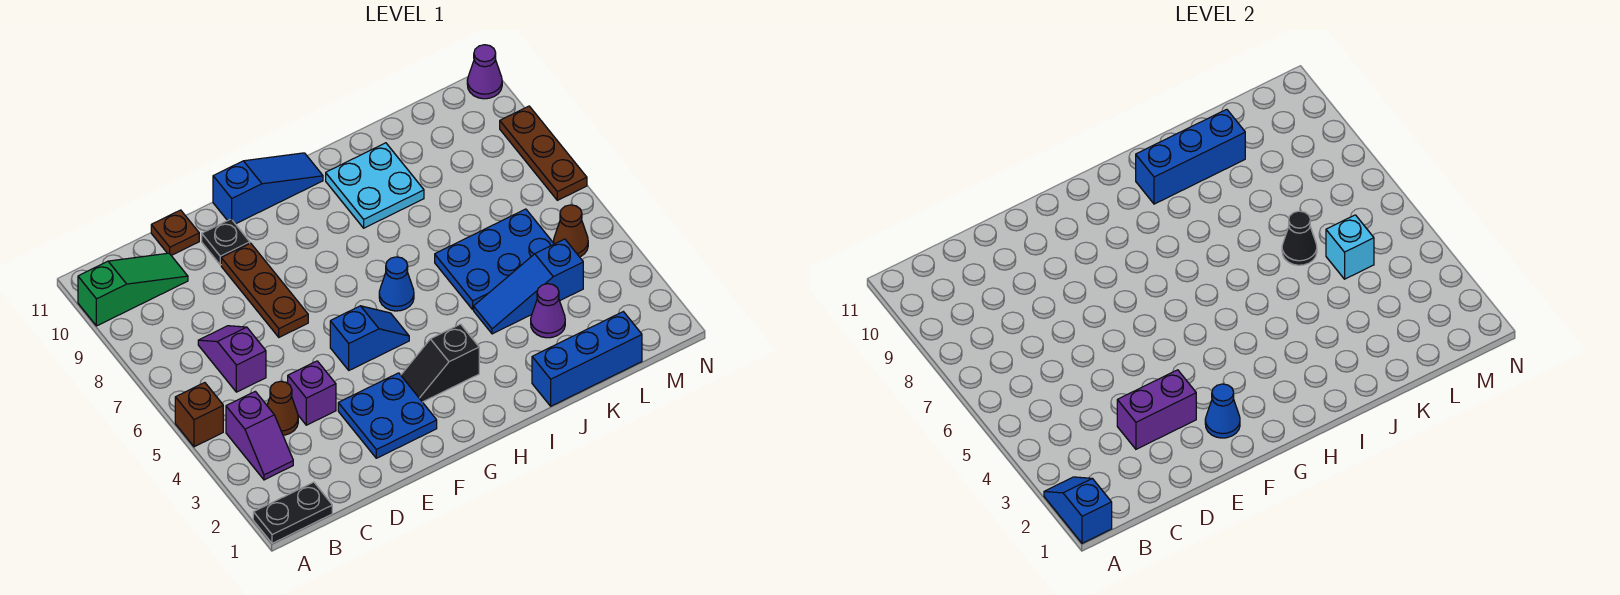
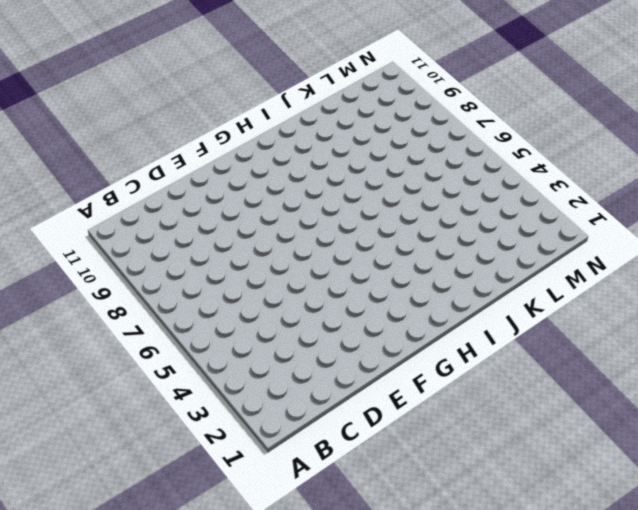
none -> black plate A1:B1 level 1
none -> brown brick A5 level 1
none -> green slope A10:C10 level 1 top A

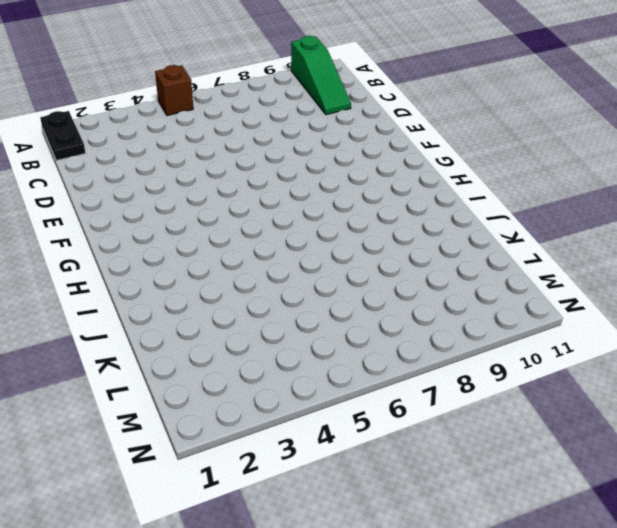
none -> purple slope B3:B4 level 1 top 4
none -> brown cone C4 level 1
none -> purple slope C6:C7 level 1 top 6

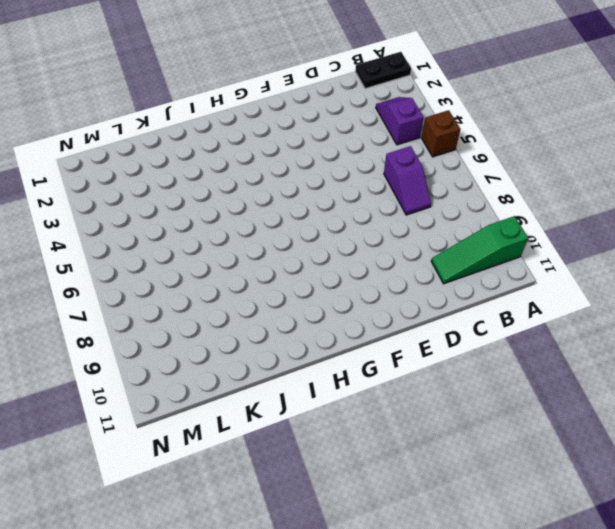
none -> brown cone C4 level 1
none -> purple brick D4 level 1
none -> brown plate D11 level 1

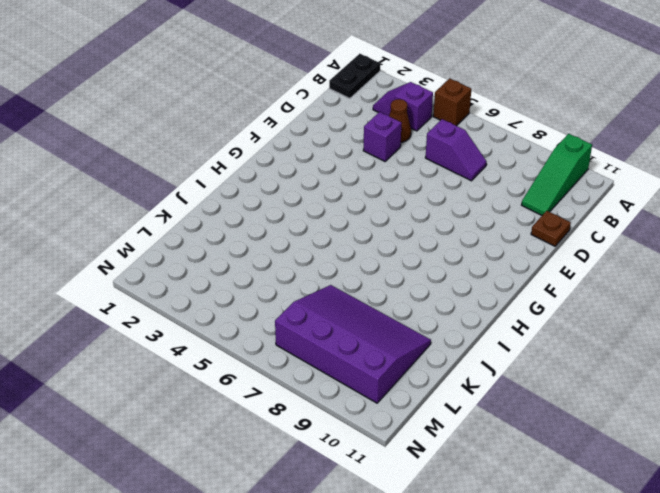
purple slope K7:M10 level 1 top M -> none
none -> blue plate E2:F3 level 1
none -> brown plate E7:E9 level 1
none -> black plate E10 level 1

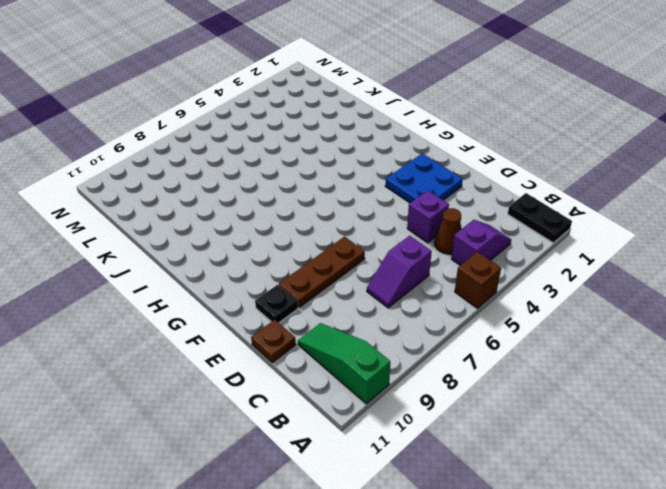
none -> blue slope F5:G5 level 1 top F
none -> blue slope F11:H11 level 1 top F
none -> black slope G3:H3 level 1 top H

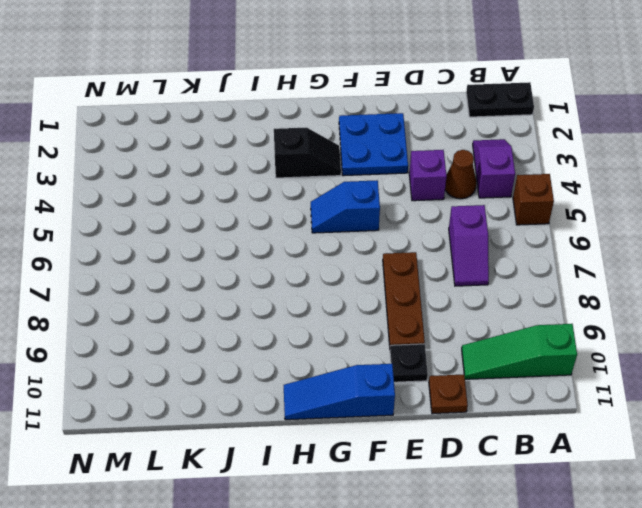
none -> blue cone H6 level 1
none -> cyan plate I9:J10 level 1
none -> blue brick J1:L1 level 1

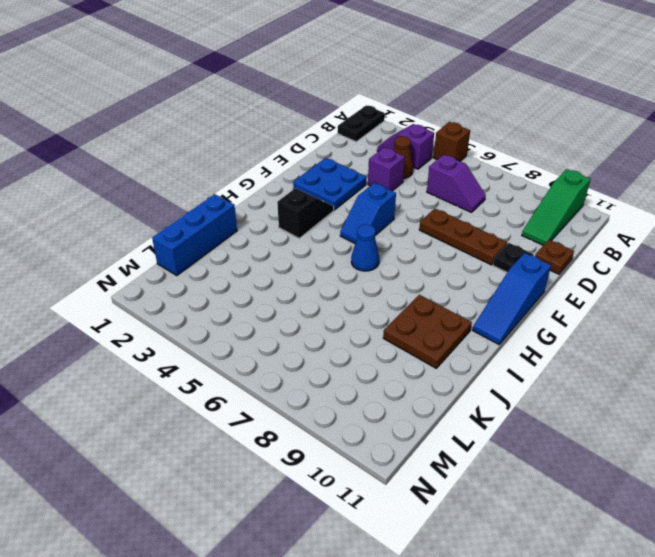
brown plate I9:J10 level 1 -> cyan plate I9:J10 level 1
none -> blue slope J4:L4 level 1 top L
none -> blue plate J5:L6 level 1
none -> purple cone K3 level 1

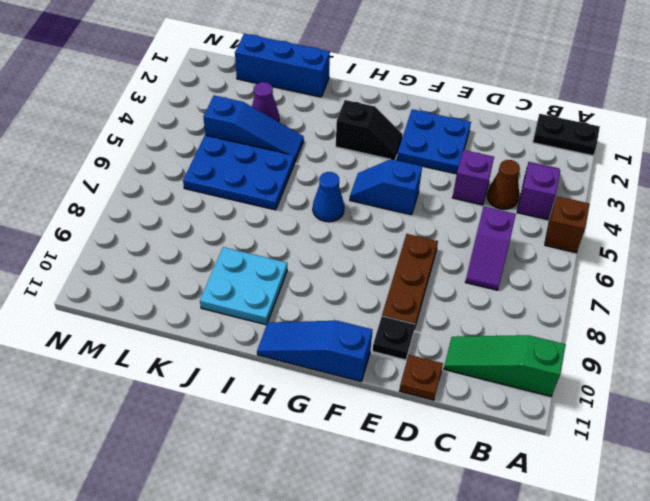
none -> brown cone M5 level 1
none -> brown plate N7:N9 level 1
none -> purple cone N11 level 1

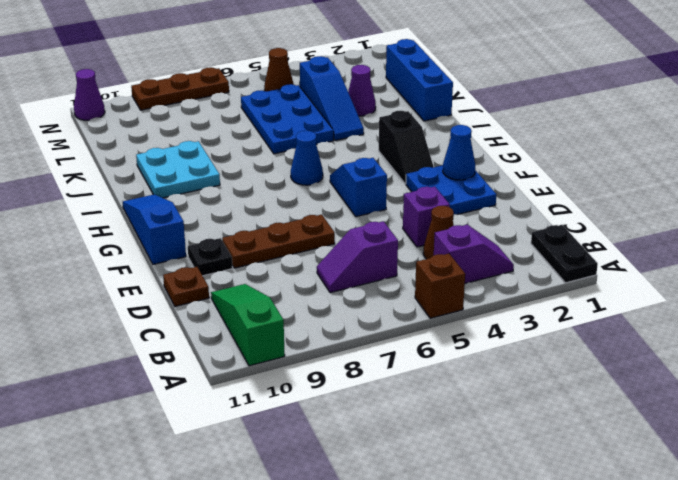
none -> blue slope A1:A2 level 2 top 1
none -> purple brick D3:E3 level 2
none -> blue brick I10:K10 level 2

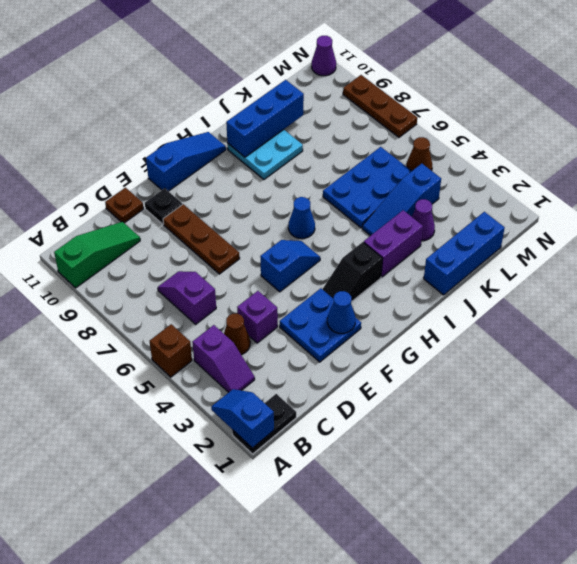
purple brick I3:J3 level 1 -> purple brick D3:E3 level 2
none -> black cone K6 level 2
none -> cyan brick L5 level 2

